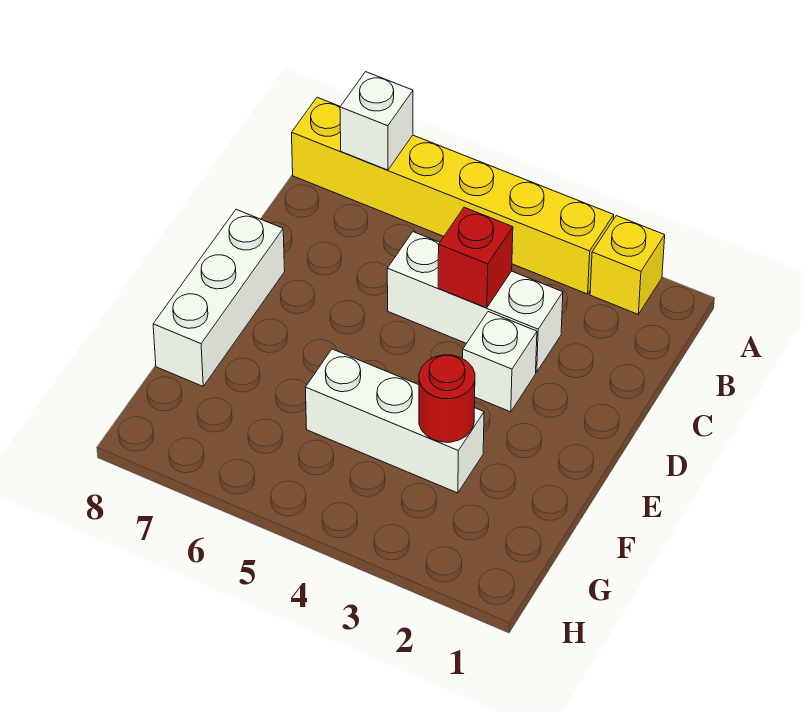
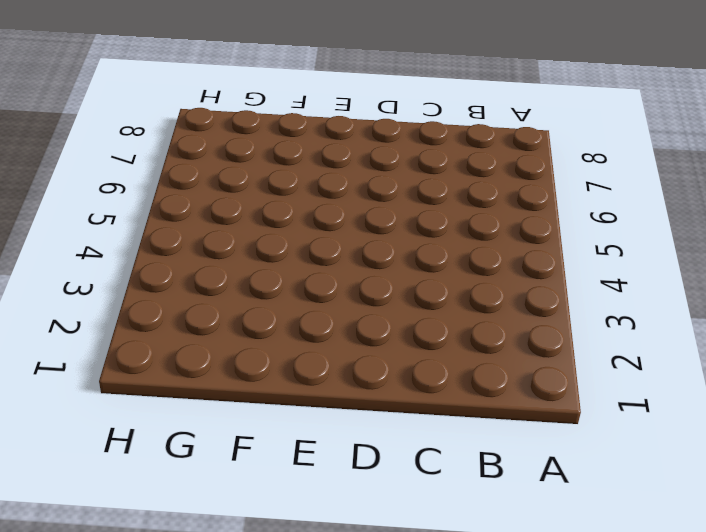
none -> yellow brick A2 level 1
none -> yellow brick A3:A8 level 1

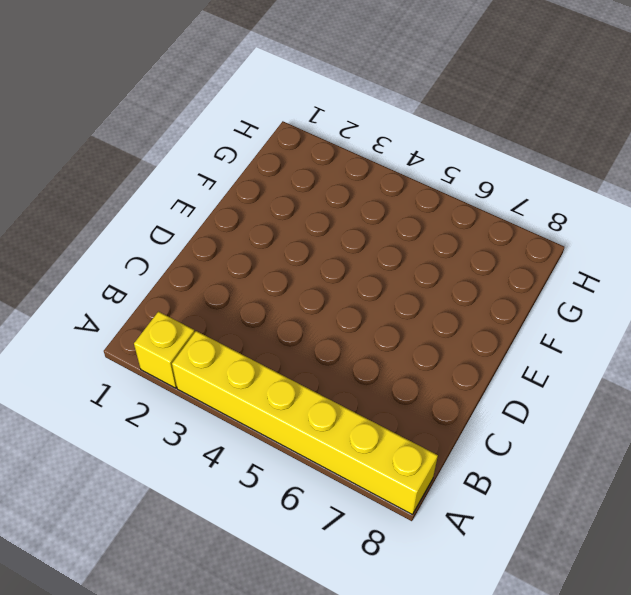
none -> white brick C3:C5 level 1
none -> white brick D3 level 1

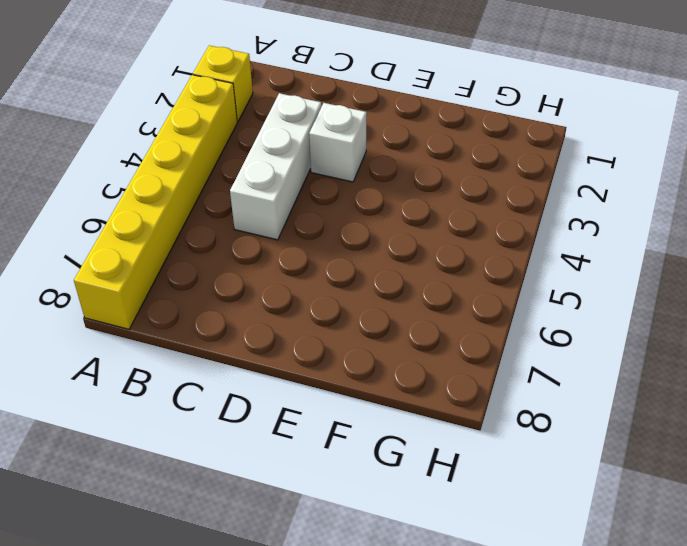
none -> white brick D8:F8 level 1
none -> white brick F3:F5 level 1

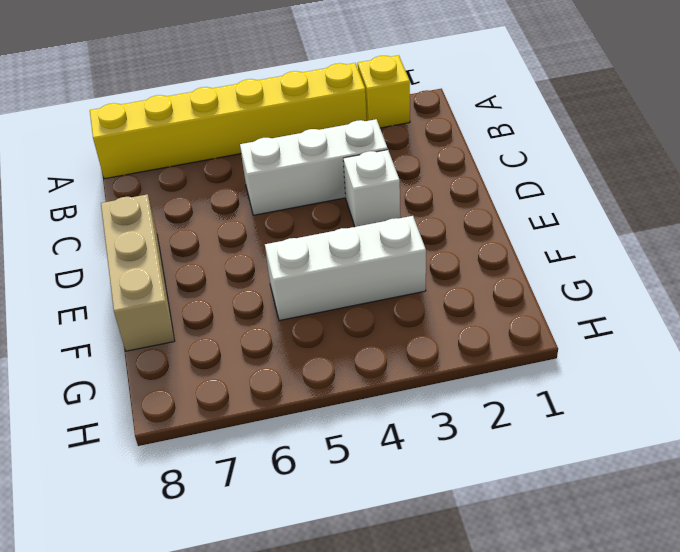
tan brick D8:F8 level 1 -> white brick D8:F8 level 1
none -> white brick A7 level 2
none -> red brick C4 level 2

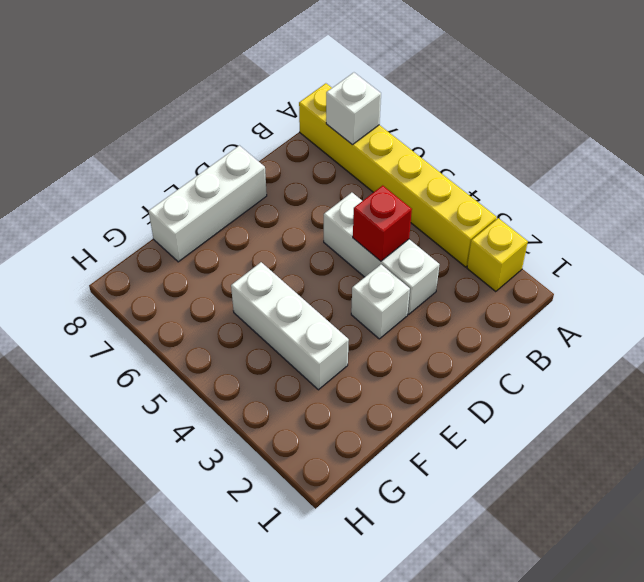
none -> red round brick F3 level 2

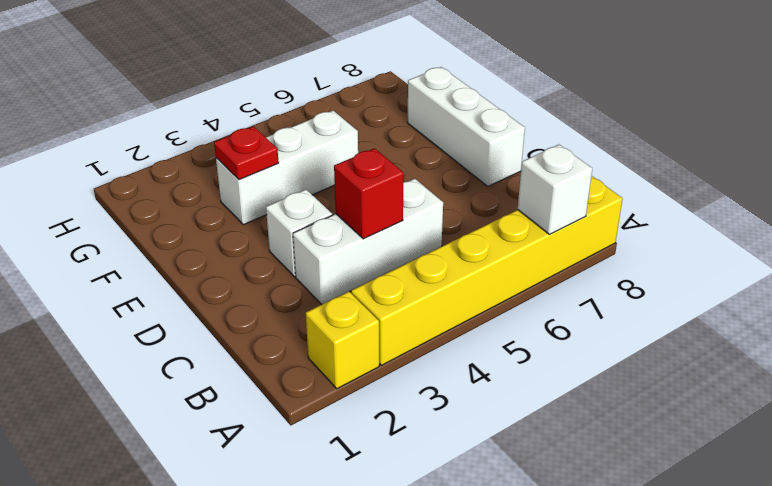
red plate F3 level 2 -> red round brick F3 level 2

